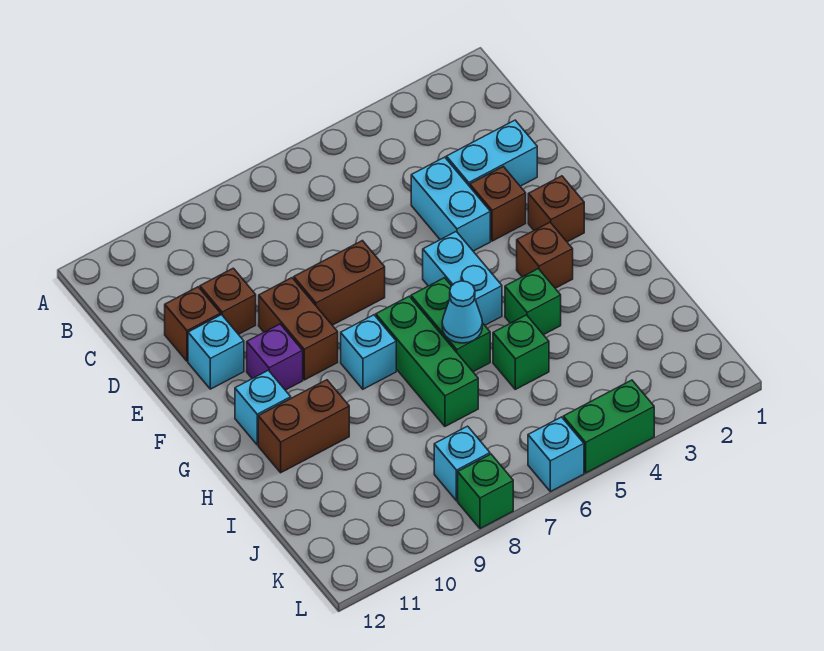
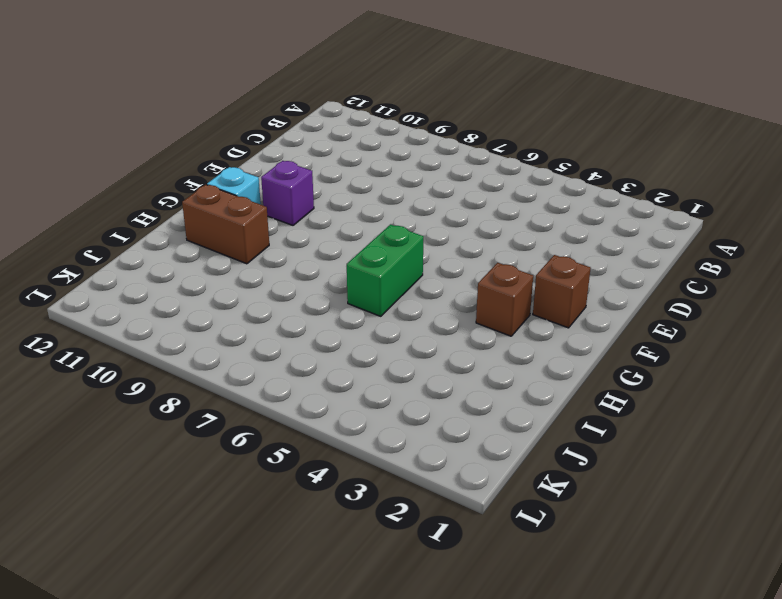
none -> cyan brick D2:D3 level 1
none -> cyan brick D4:E4 level 1
none -> brown brick D10 level 1

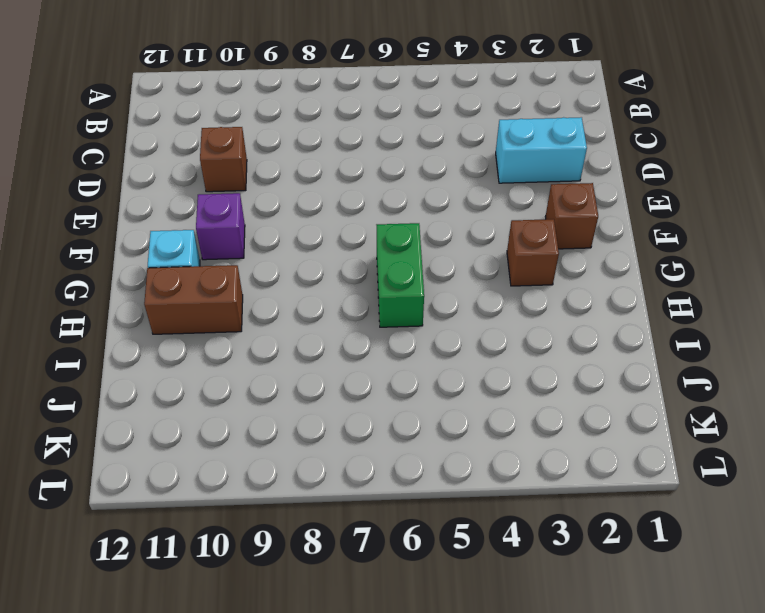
none -> cyan brick D4:E4 level 1
none -> brown brick D11 level 1
none -> brown brick E3 level 1

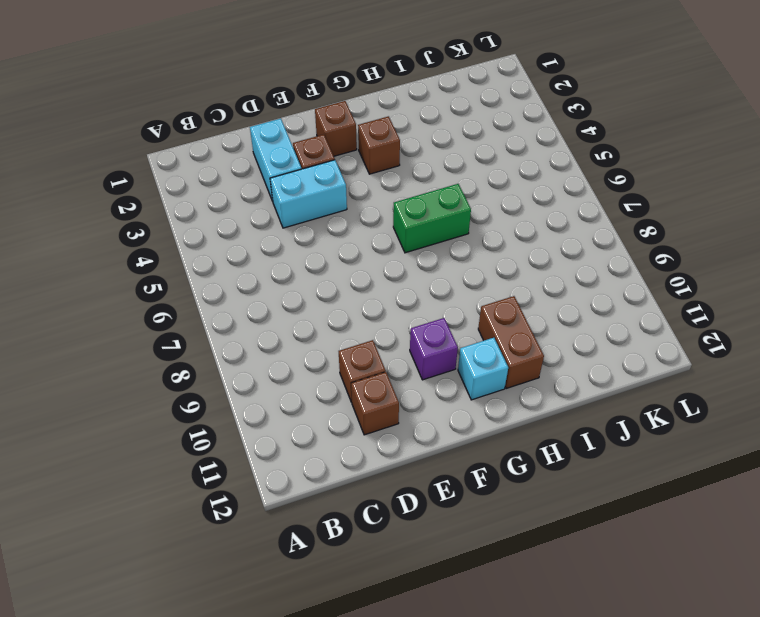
none -> brown brick E7:E8 level 1
none -> brown brick E9:F9 level 1
none -> cyan brick E11 level 1

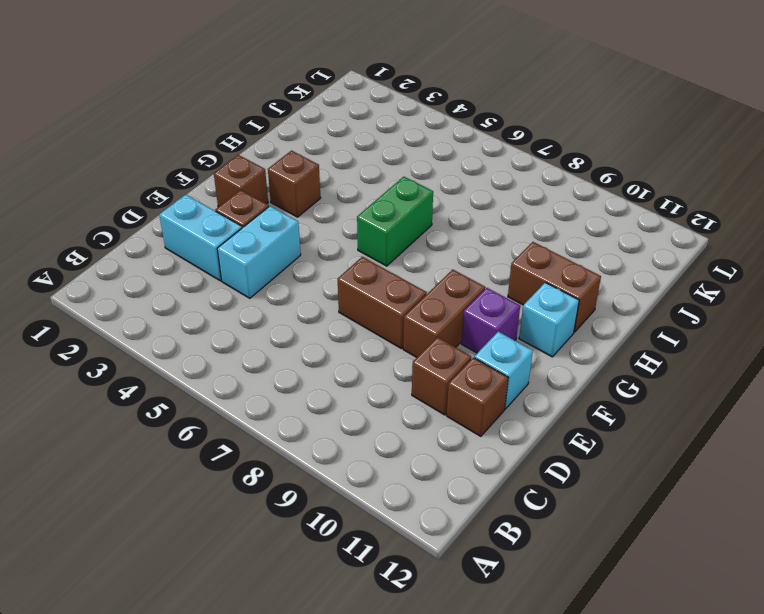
none -> cyan brick F5:G5 level 1
none -> green brick G7:I7 level 1
none -> cyan brick G8 level 1

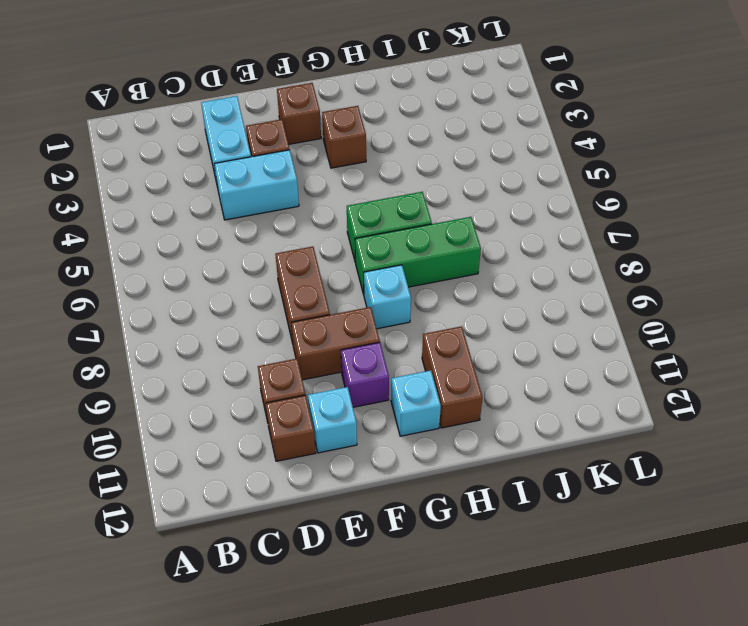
none -> cyan brick F5:G5 level 1
none -> green brick H4 level 1
none -> green brick I5 level 1

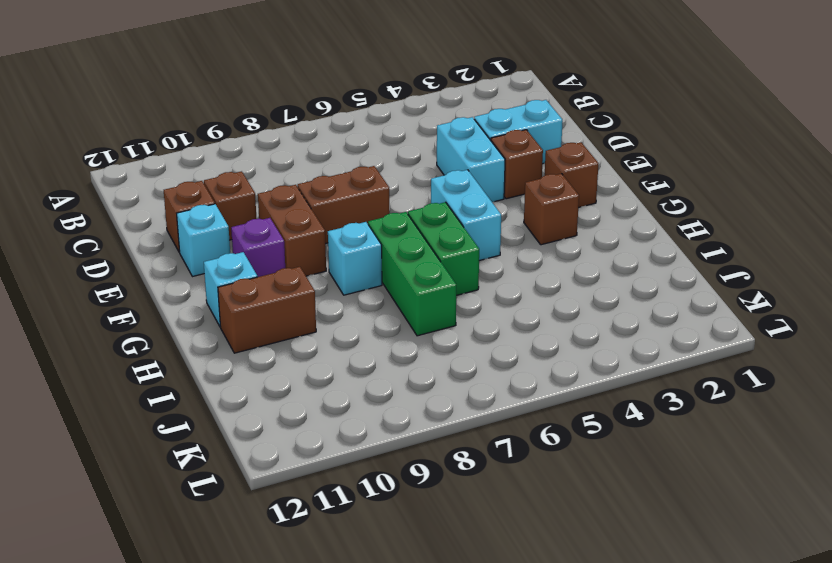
none -> green brick H4 level 1
none -> green brick I5 level 1
none -> cyan brick K8 level 1

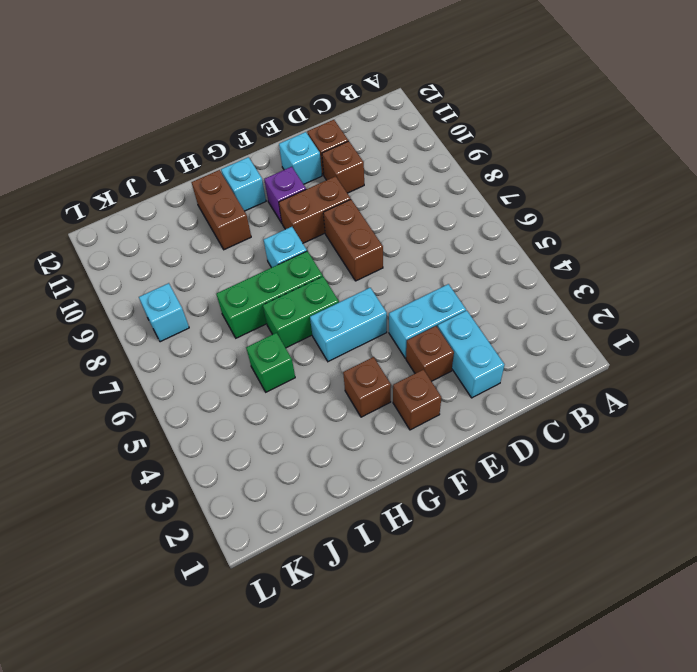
none -> green brick H4 level 1
none -> green brick L4:L5 level 1
none -> cyan brick L6 level 1

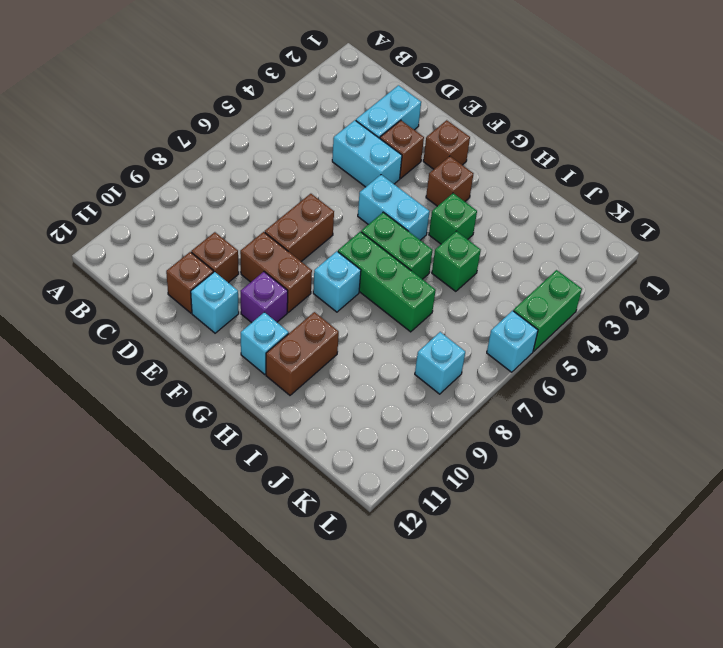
none -> green brick L8 level 1
none -> cyan cone H6 level 2

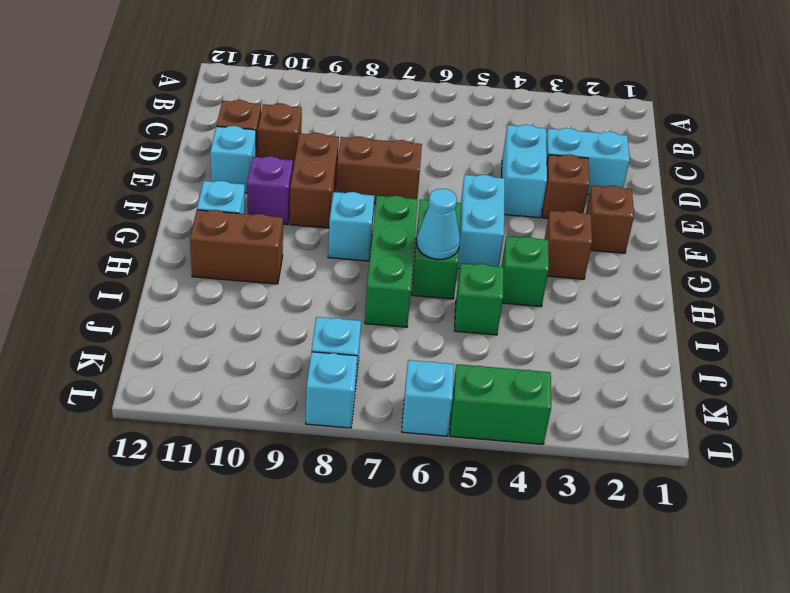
cyan brick L8 level 1 -> green brick L8 level 1

